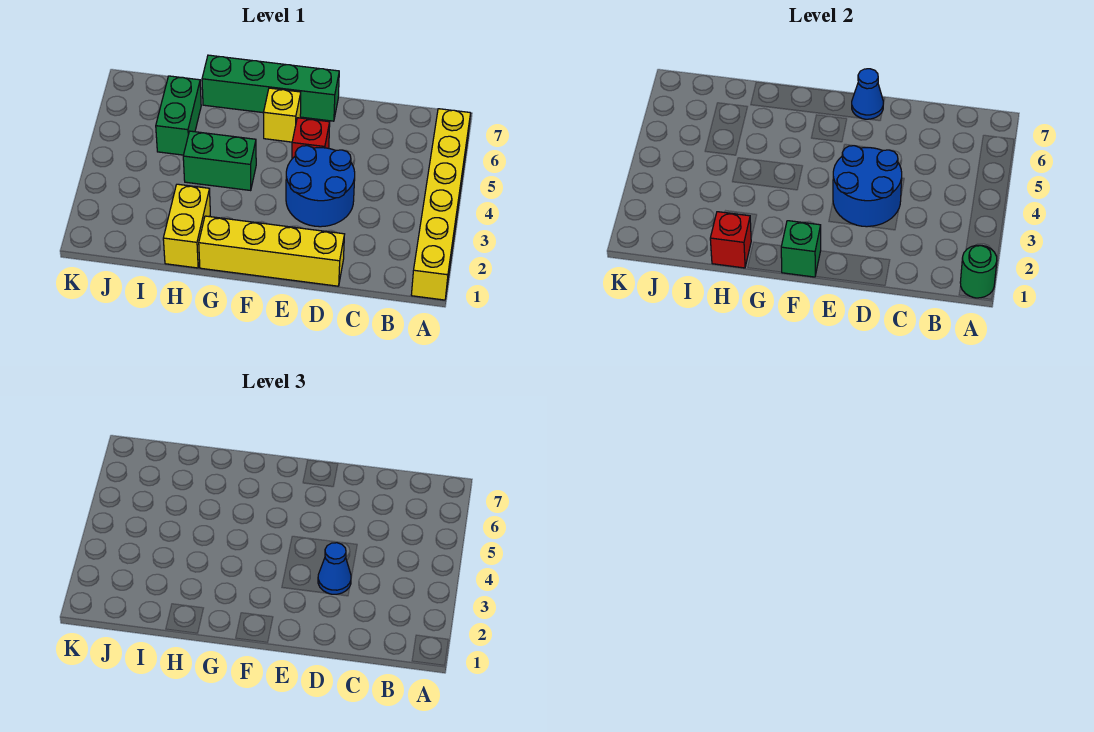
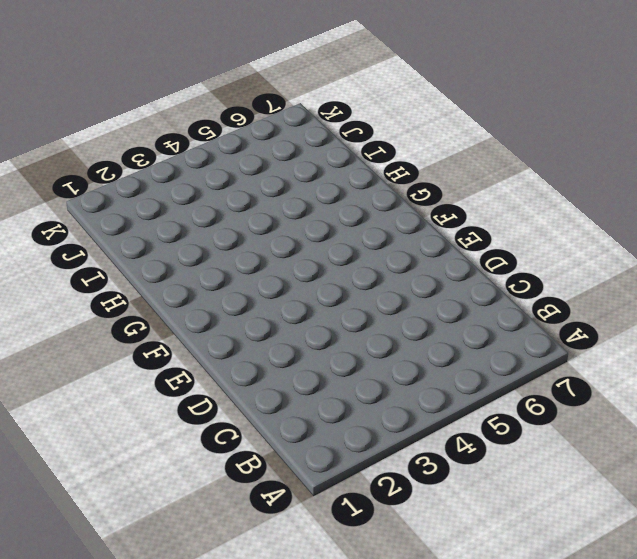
none -> yellow brick A1:A6 level 1
none -> yellow brick D1:G1 level 1
none -> blue round brick D3:E4 level 1

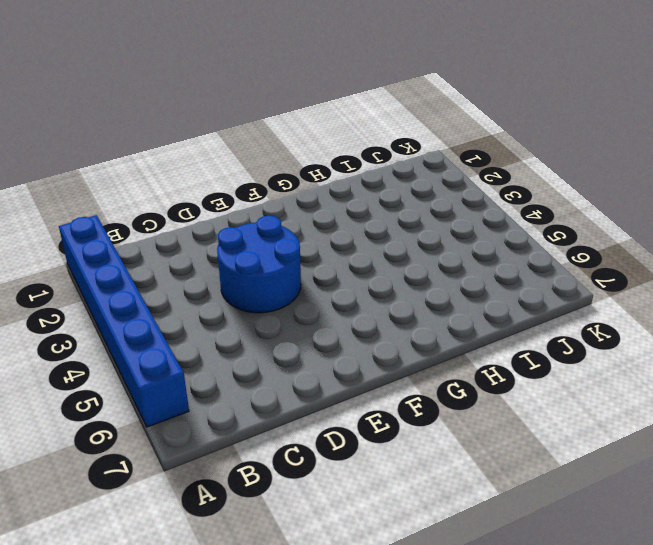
blue brick A1:A6 level 1 -> yellow brick A1:A6 level 1
none -> yellow brick D1:G1 level 1
none -> red brick E5 level 1
none -> green brick E7:H7 level 1

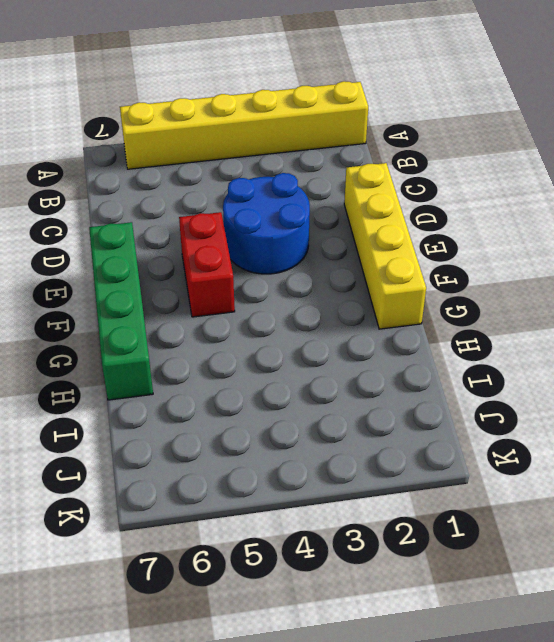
red brick E5:F5 level 1 -> red brick E5 level 1
none -> yellow brick F6 level 1
none -> green brick G4:H4 level 1
none -> yellow brick H1:H2 level 1

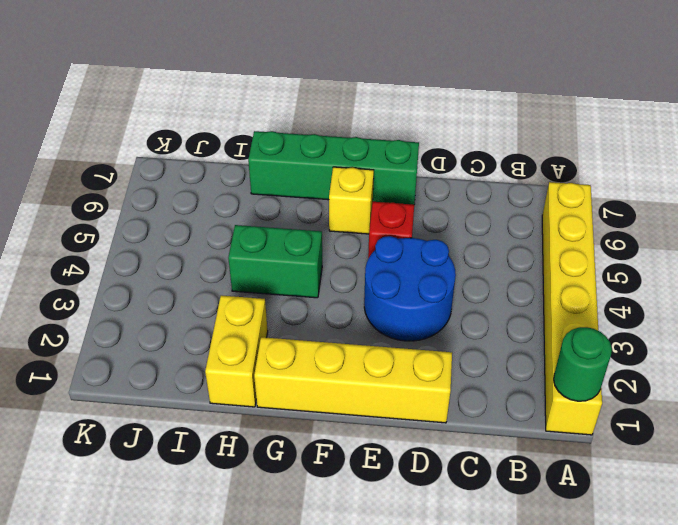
none -> green brick I5:I6 level 1
none -> blue round brick D3:E4 level 2
none -> blue cone E7 level 2

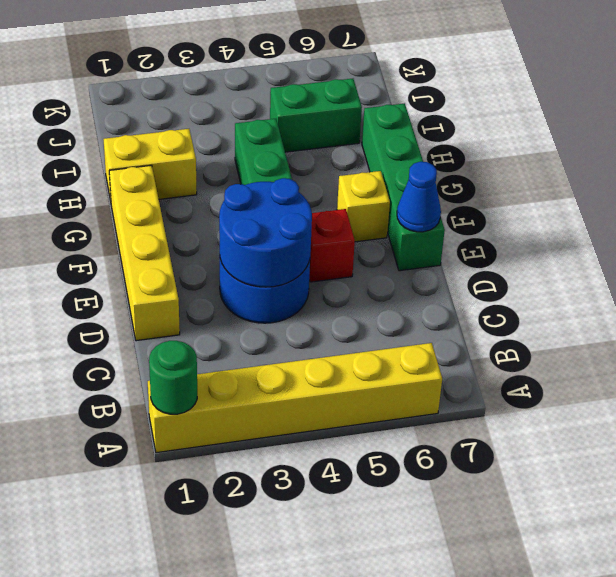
none -> green brick F1 level 2
none -> red brick H1 level 2
none -> blue cone D3 level 3

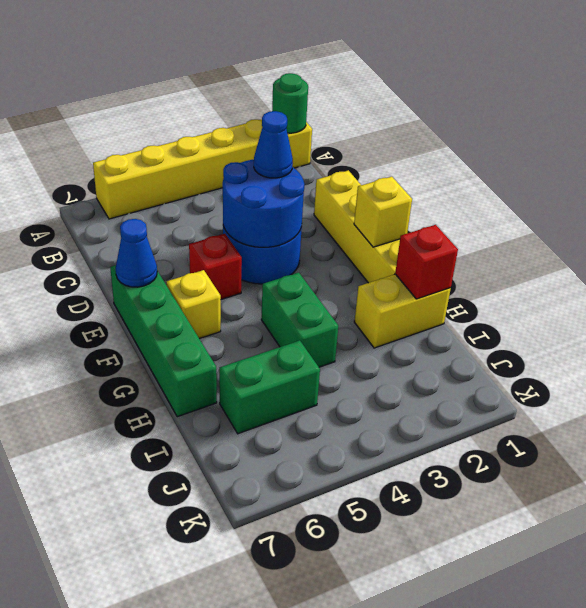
yellow brick F1 level 2 -> green brick F1 level 2

